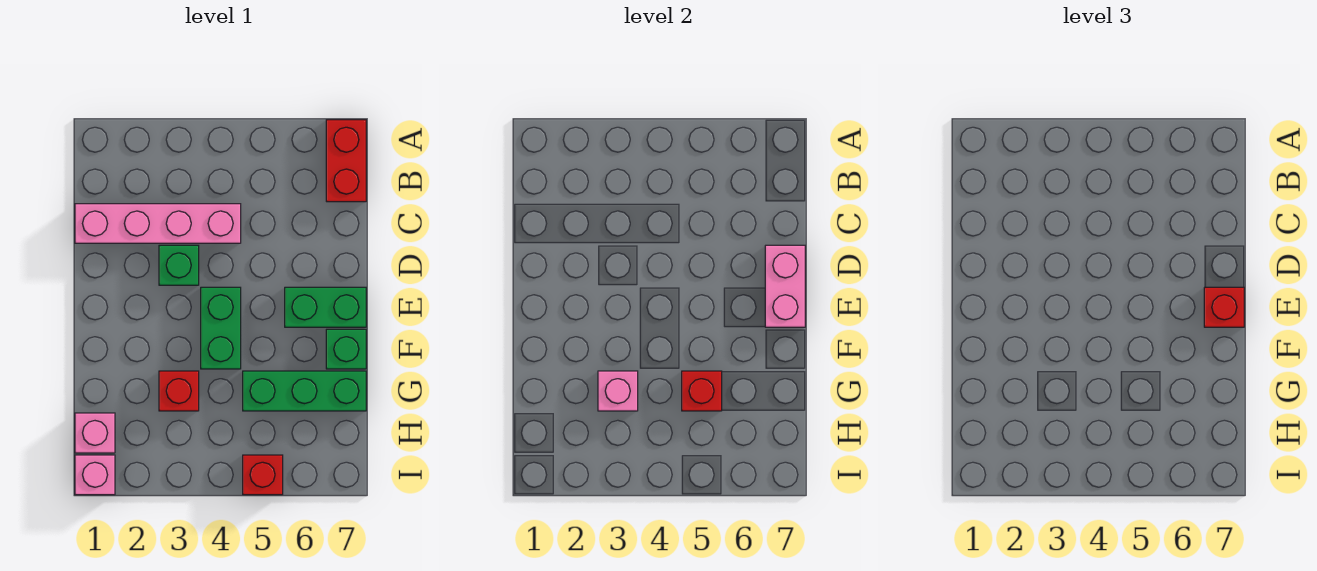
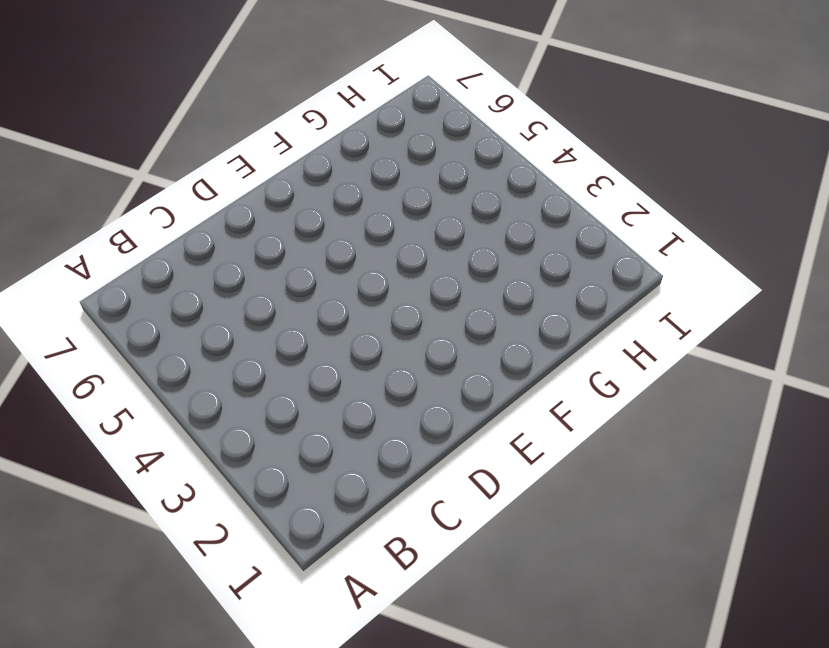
none -> red brick A7:B7 level 1
none -> pink brick C1:C4 level 1
none -> green brick D3 level 1

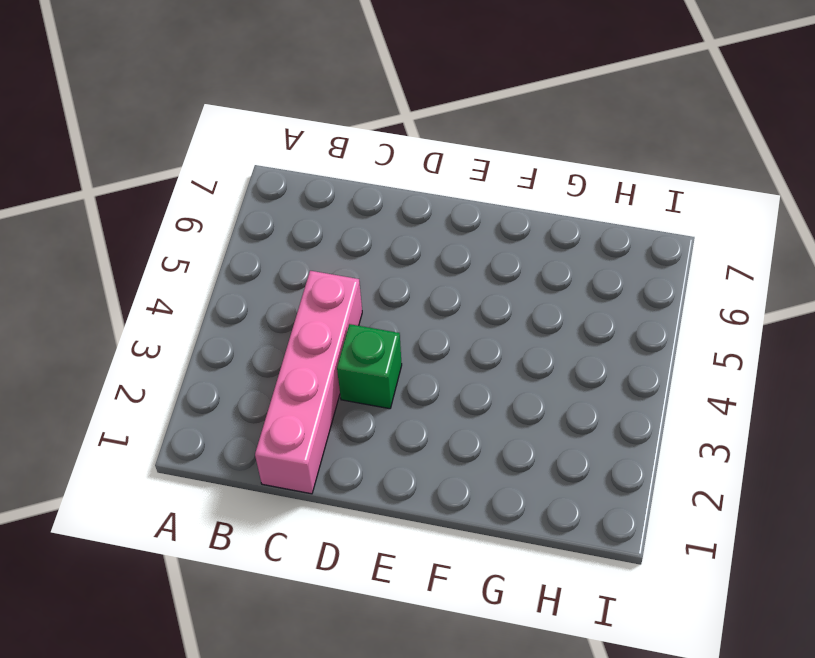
none -> red brick A7:B7 level 1
none -> green brick E4:F4 level 1
none -> green brick E6:E7 level 1

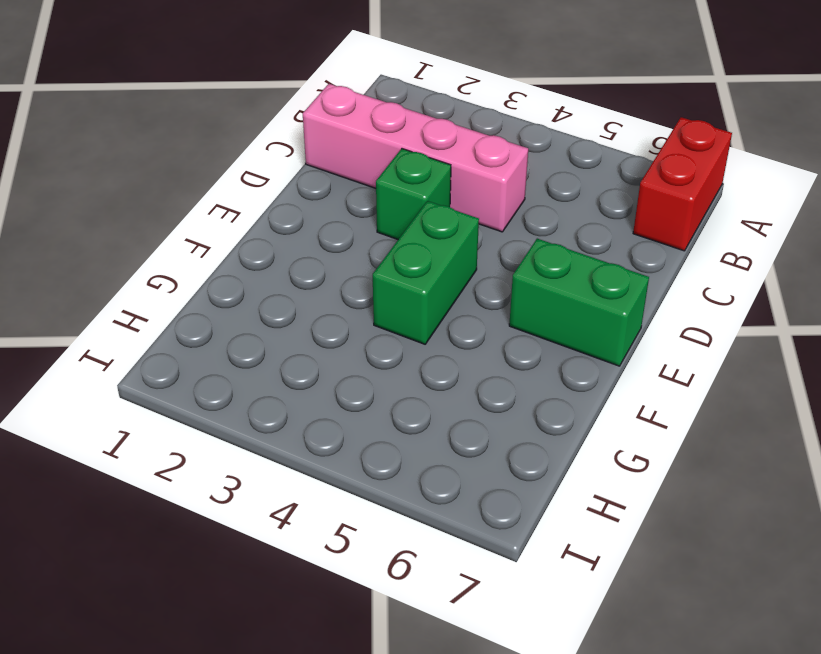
none -> green brick F7 level 1
none -> red brick G3 level 1
none -> green brick G5:G7 level 1

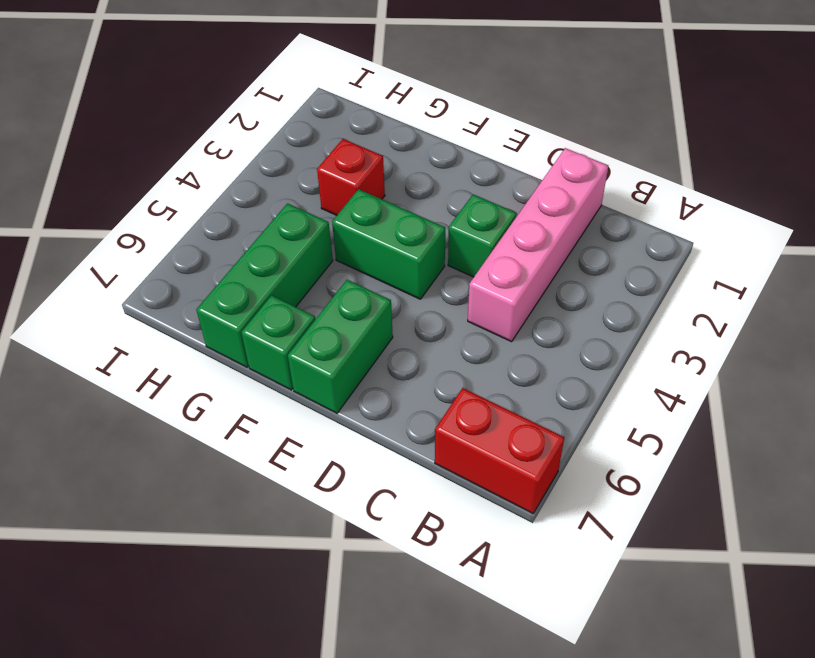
none -> pink brick H1 level 1
none -> pink brick I1 level 1
none -> red brick I5 level 1

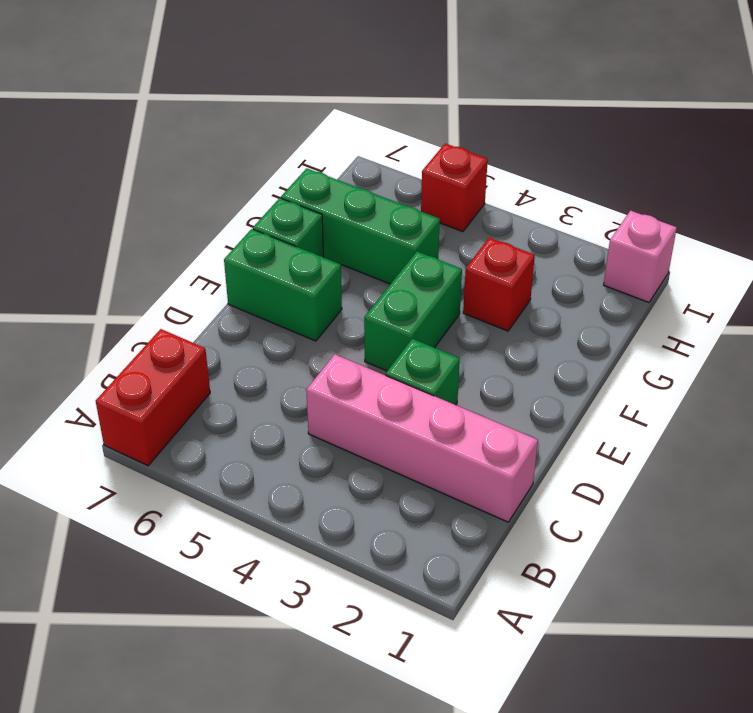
none -> pink brick H1 level 1
none -> pink brick D7:E7 level 2
none -> pink brick G3 level 2

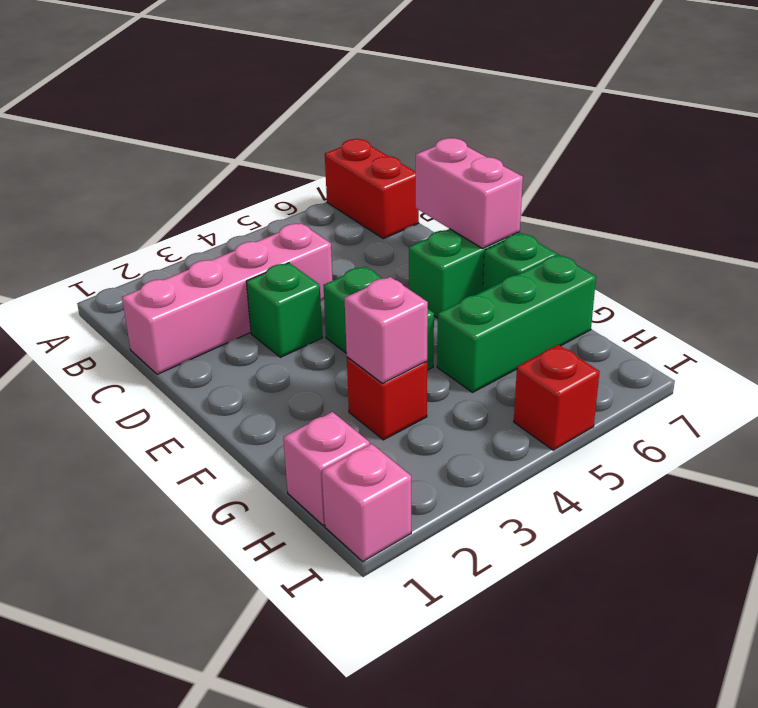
none -> red brick G5 level 2
none -> red brick E7 level 3

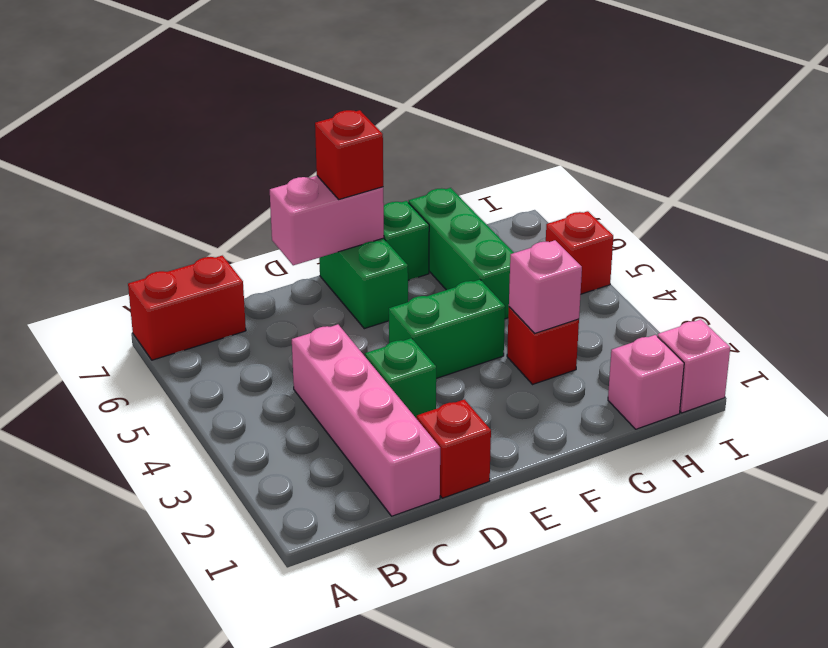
red brick D1 level 1 -> red brick G5 level 2

